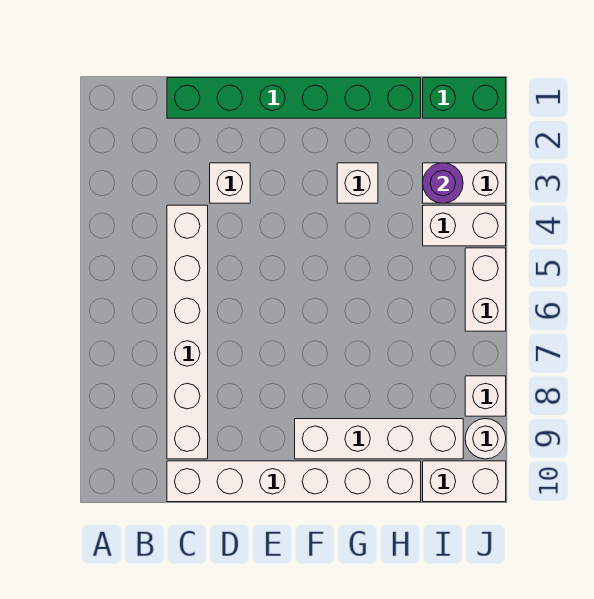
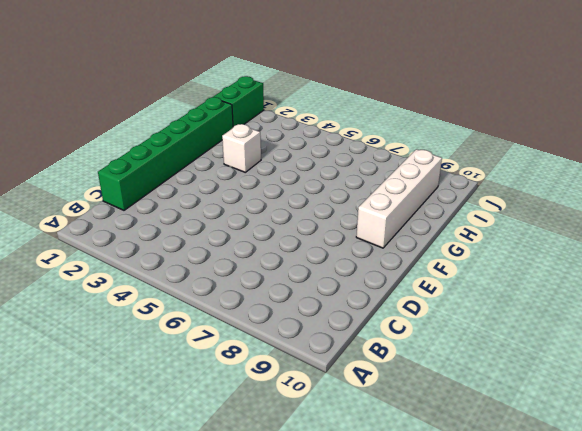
none -> white brick C4:C9 level 1
none -> white brick C10:H10 level 1
none -> white brick D3 level 1

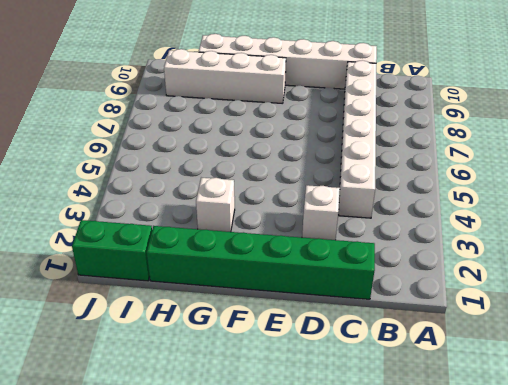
none -> white brick I3:J3 level 1
none -> white brick I4:J4 level 1
none -> white brick I10:J10 level 1

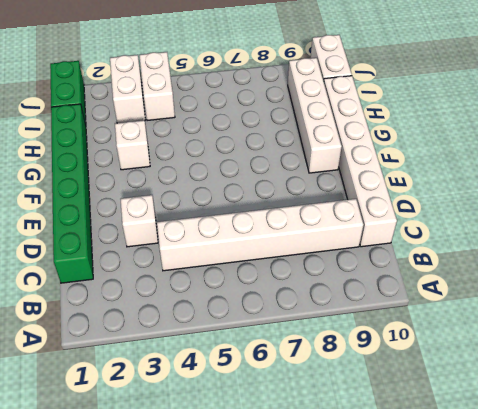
none -> white brick J5:J6 level 1
none -> white brick J8 level 1
none -> white round brick J9 level 1

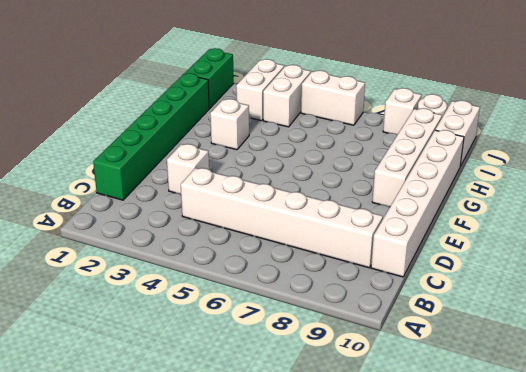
none -> purple round brick I3 level 2

